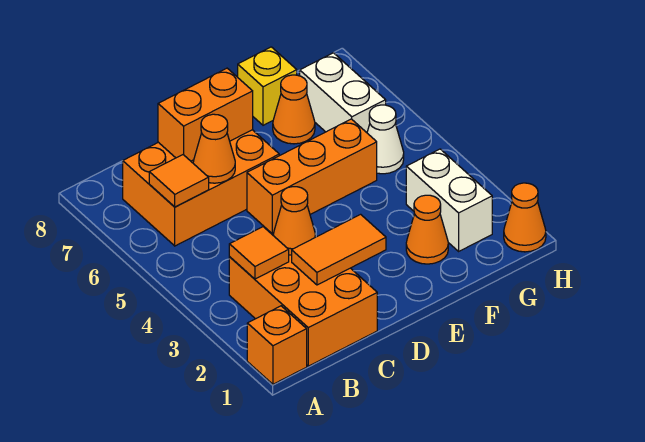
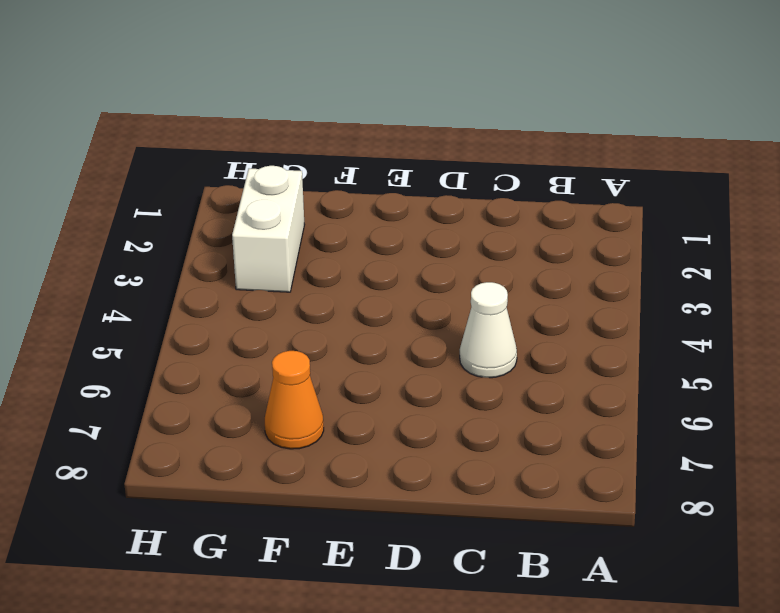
white cone C5 level 1 -> white cone G5 level 1
none -> orange brick A1 level 1
none -> orange brick B1:C3 level 1
none -> orange brick B6:D7 level 1

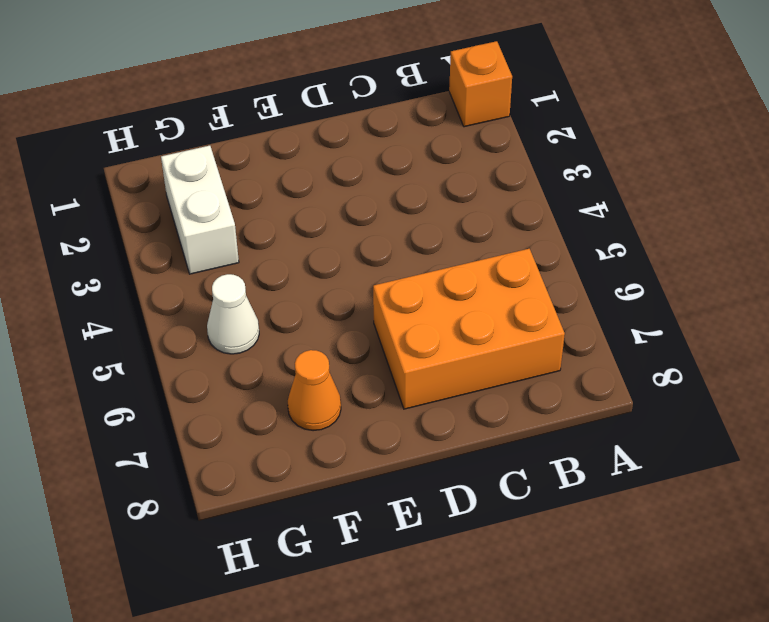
none -> orange brick B1:C3 level 1
none -> orange brick D5:F5 level 1
none -> orange cone F2 level 1

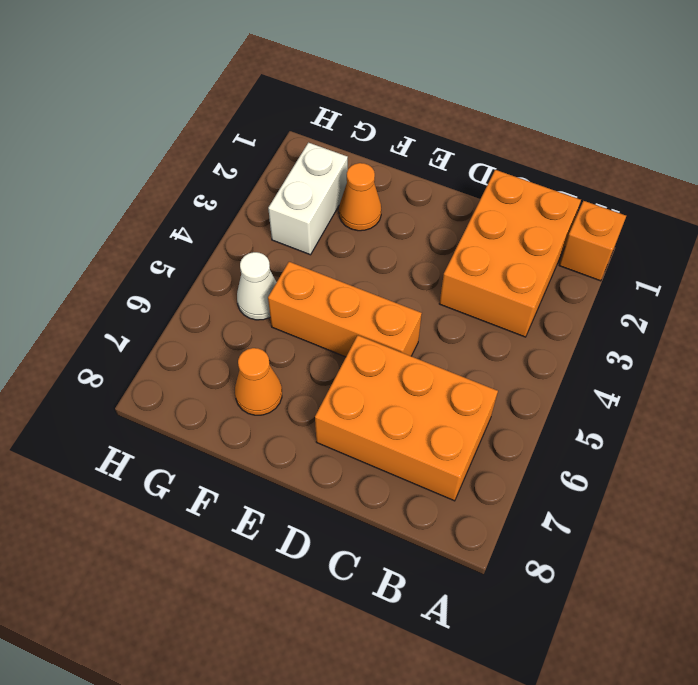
none -> yellow brick F8 level 1
none -> white brick G6:G7 level 1
none -> orange cone H1 level 1

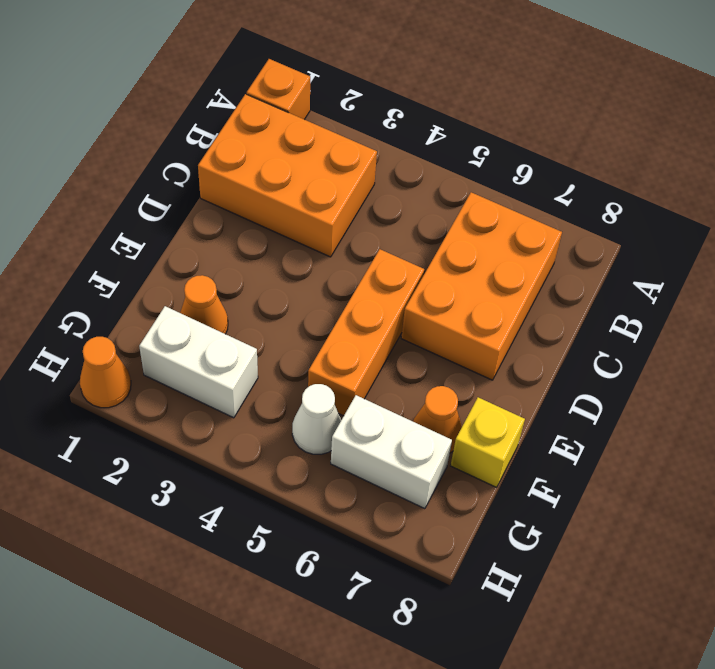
none -> orange tile B3 level 2
none -> orange tile B6 level 2
none -> orange tile C2:D2 level 2

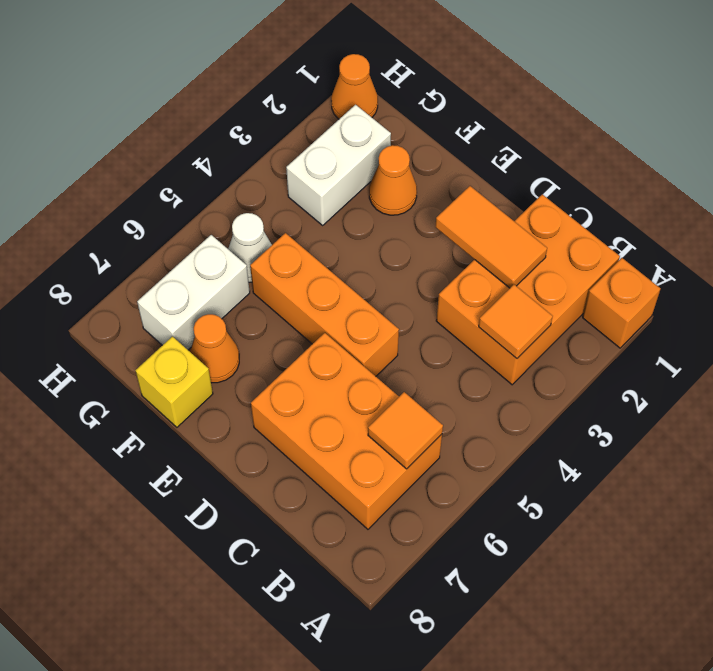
none -> orange cone C3 level 2
none -> orange cone C6 level 2
none -> orange brick C7:D7 level 2

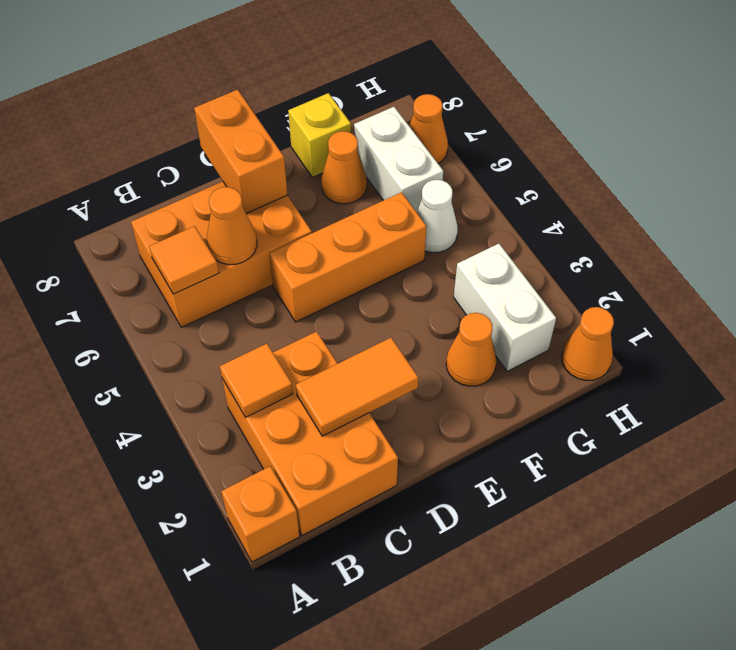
orange brick D7:D8 level 2 -> orange brick C7:D7 level 2
orange cone H7 level 1 -> orange cone C3 level 2

